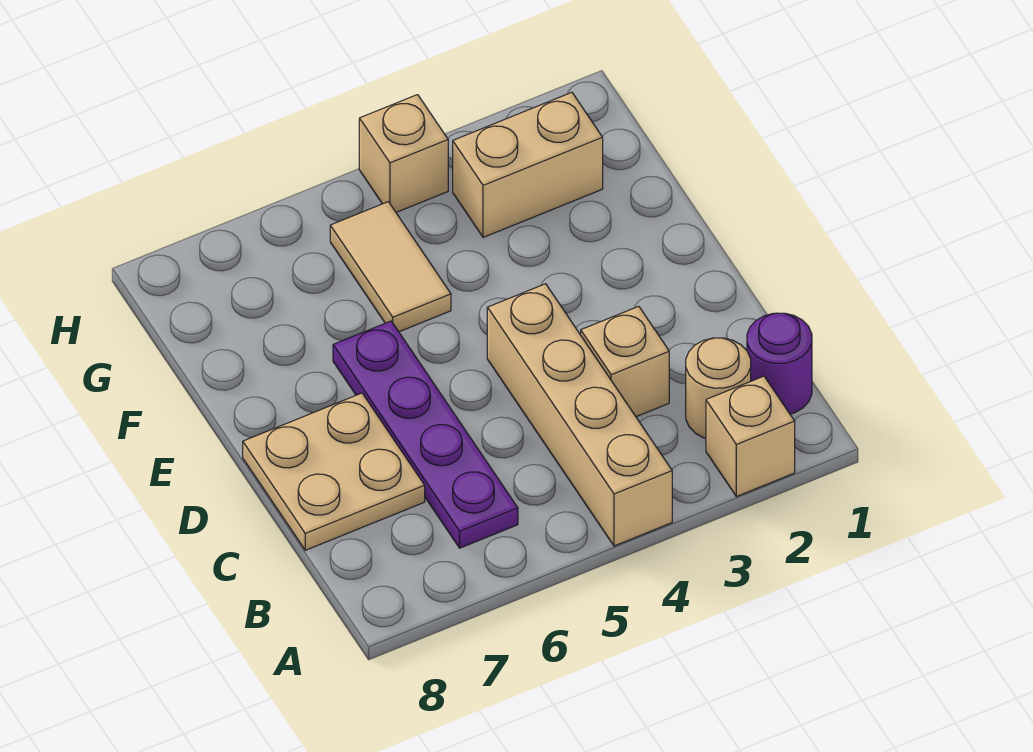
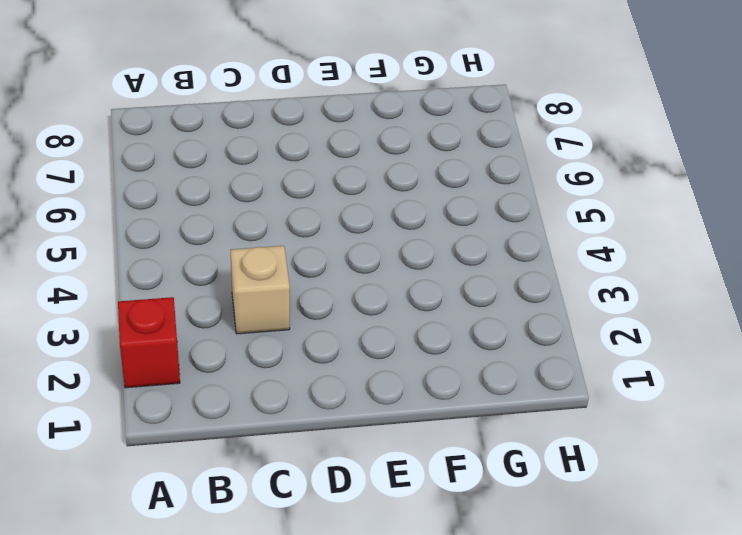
red brick A2 level 1 -> tan brick A2 level 1
none -> tan brick A4:D4 level 1
none -> purple round brick B1 level 1

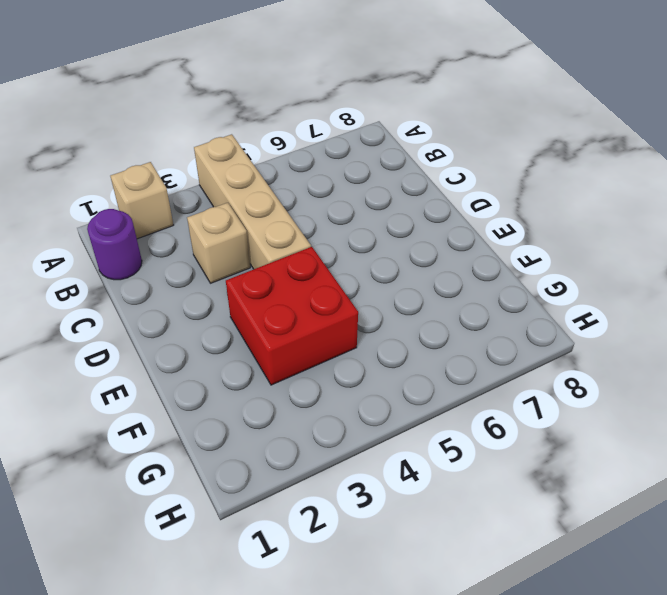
red brick E3:F4 level 1 -> none
none -> tan round brick B2 level 1
none -> purple plate B6:E6 level 1

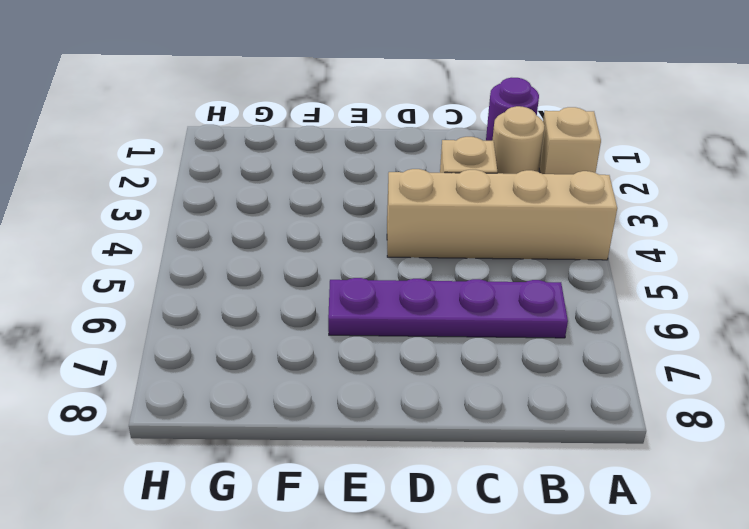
none -> tan plate C7:D8 level 1
none -> tan tile F5:G5 level 1

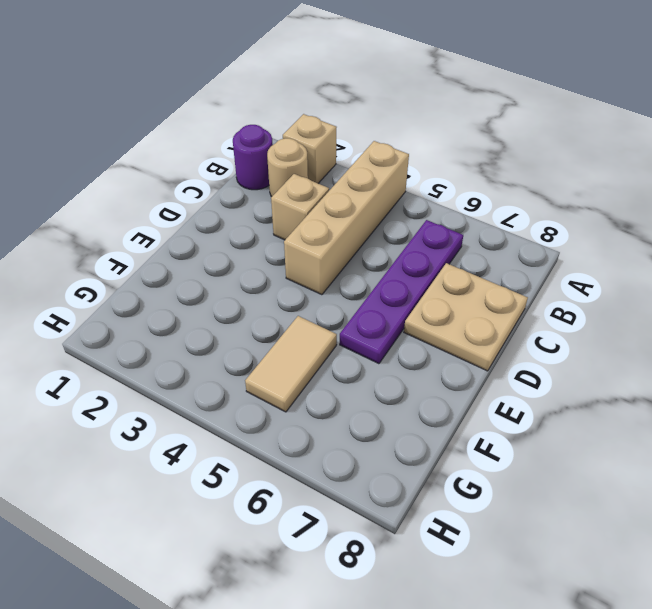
none -> tan brick G2:G3 level 1
none -> tan brick H4 level 1

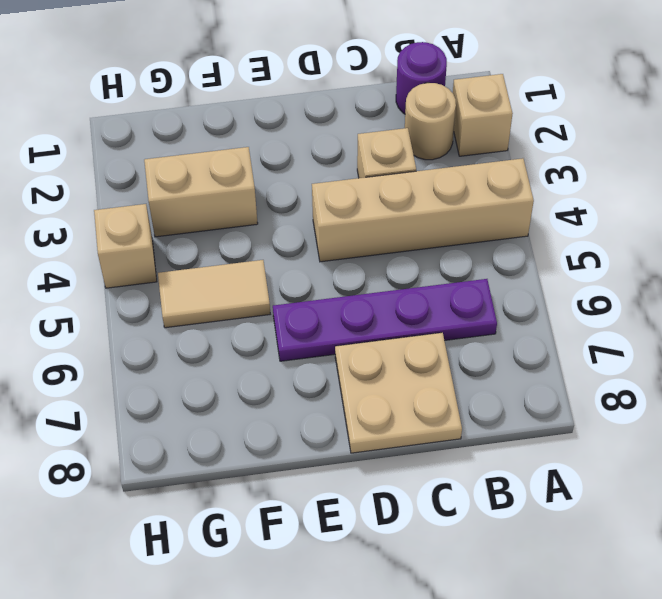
tan brick F3:G3 level 1 -> tan brick G2:G3 level 1

